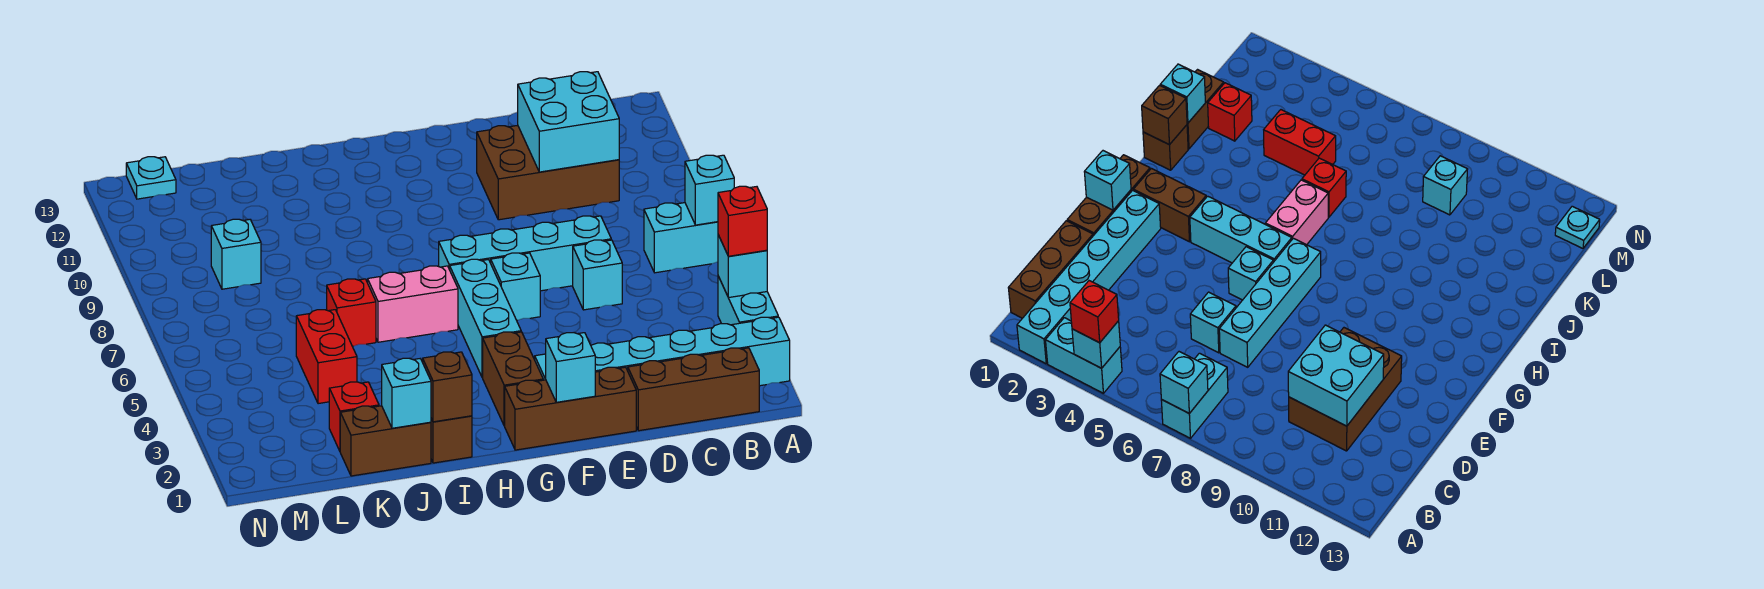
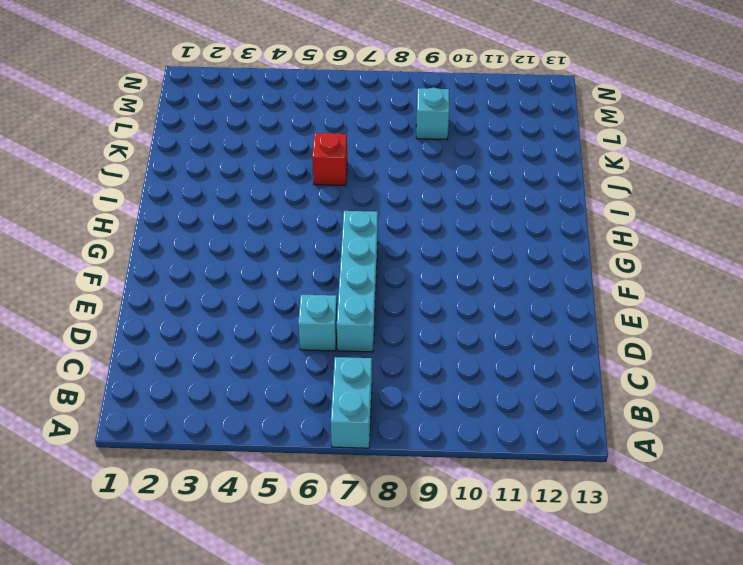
none -> cyan brick A2:F2 level 1
none -> cyan brick A3:A4 level 1
none -> brown brick B1:D1 level 1

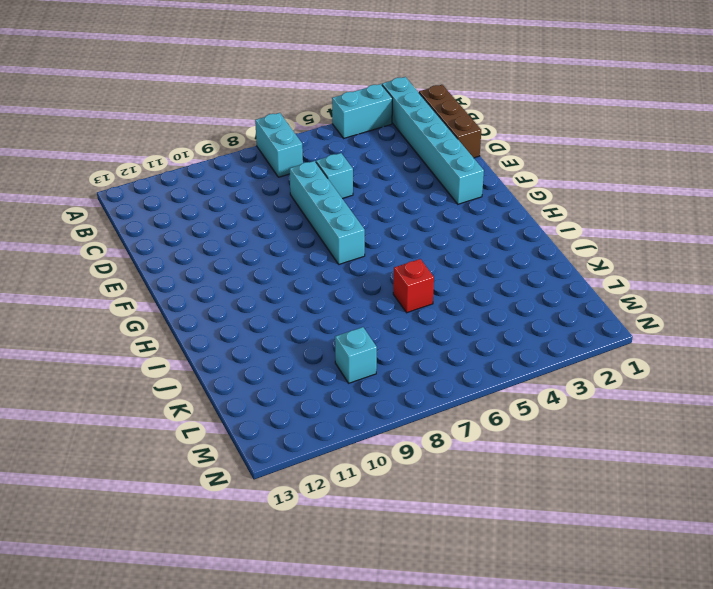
none -> brown brick C10:E11 level 1
none -> brown brick E1:G1 level 1
none -> cyan brick F6 level 1

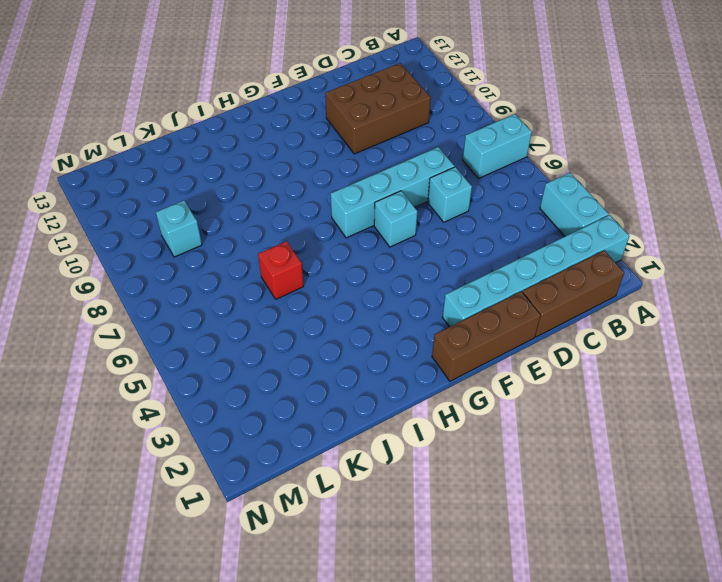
none -> brown brick G2:G3 level 1
none -> cyan brick G4:G6 level 1
none -> pink brick H6:I6 level 1

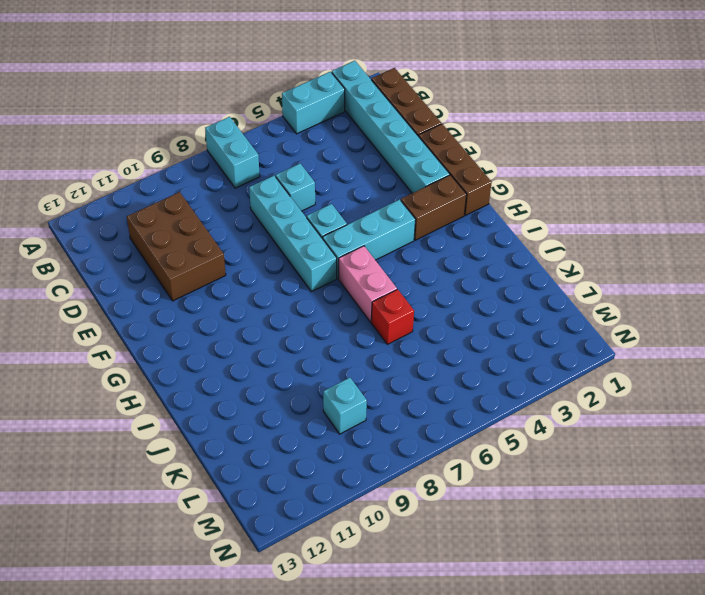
none -> brown brick I1 level 1
none -> brown brick J1:K1 level 1
none -> red brick K2 level 1

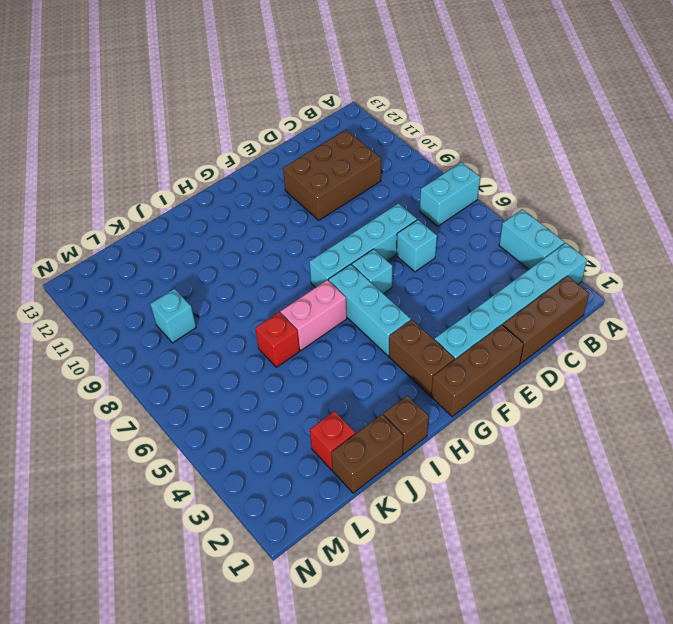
none -> red brick K4:K5 level 1
none -> cyan plate M13 level 1
none -> cyan brick A4 level 2

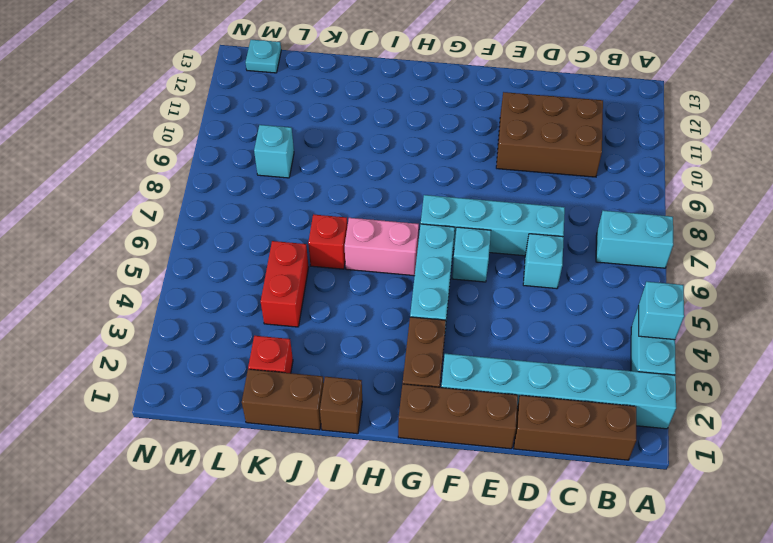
none -> cyan brick A7 level 2
none -> cyan brick C10:D11 level 2
none -> cyan brick F1 level 2

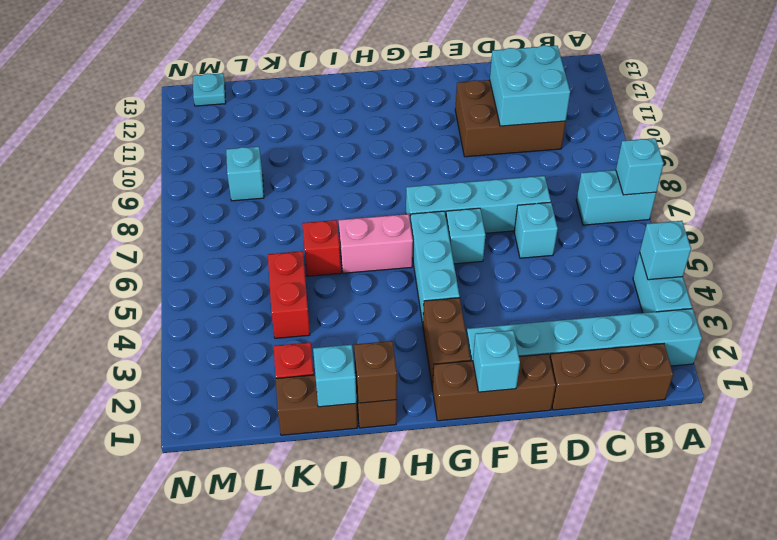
none -> red brick A4 level 3

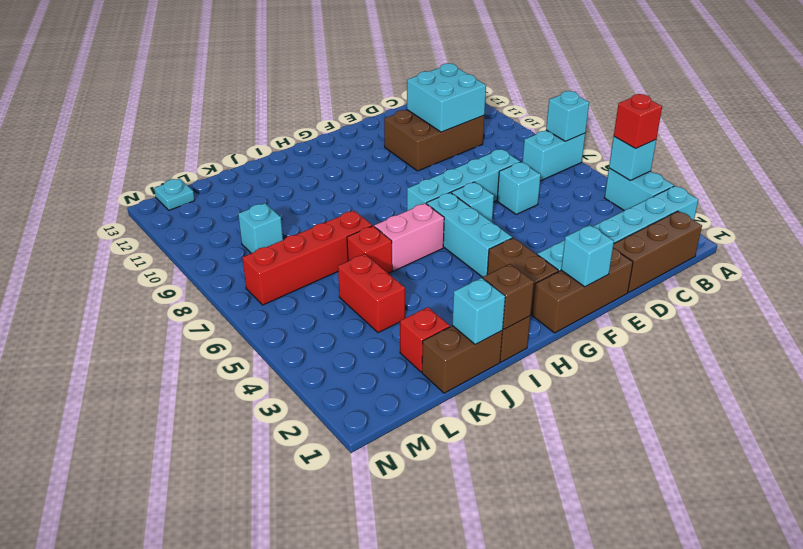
red brick J7:M7 level 1 -> none

